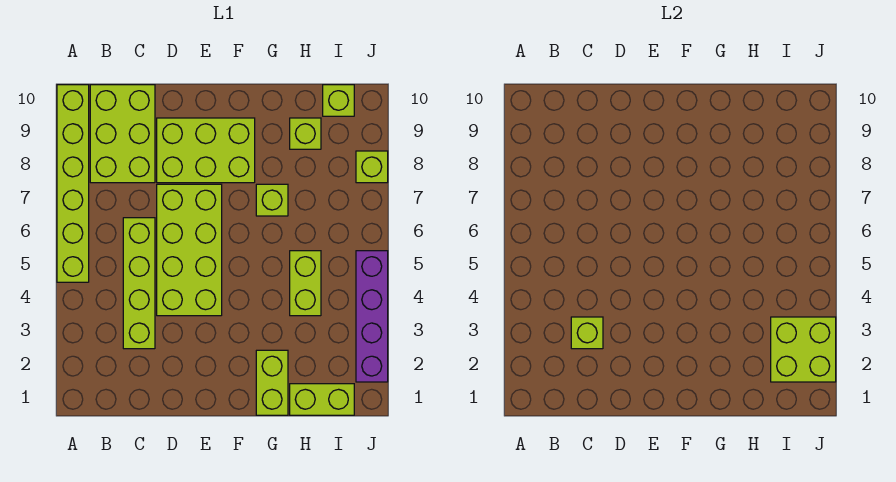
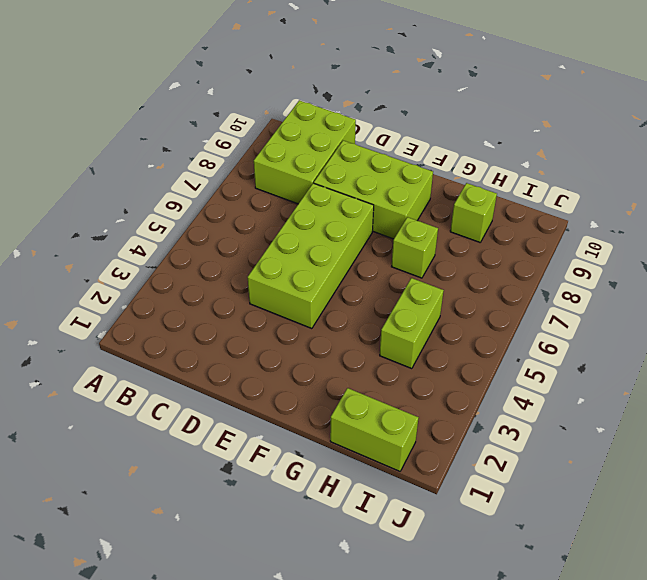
none -> lime brick A5:A10 level 1
none -> lime brick C3:C6 level 1
none -> lime brick G1:G2 level 1

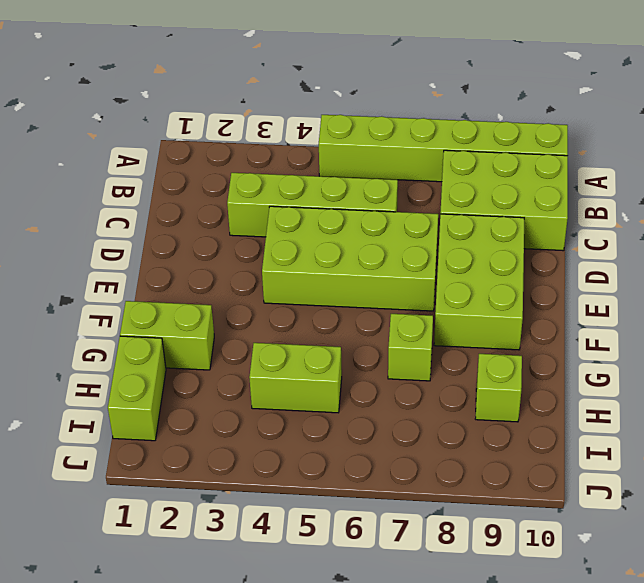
none -> lime brick I10 level 1
none -> purple brick J2:J5 level 1
none -> lime brick J8 level 1

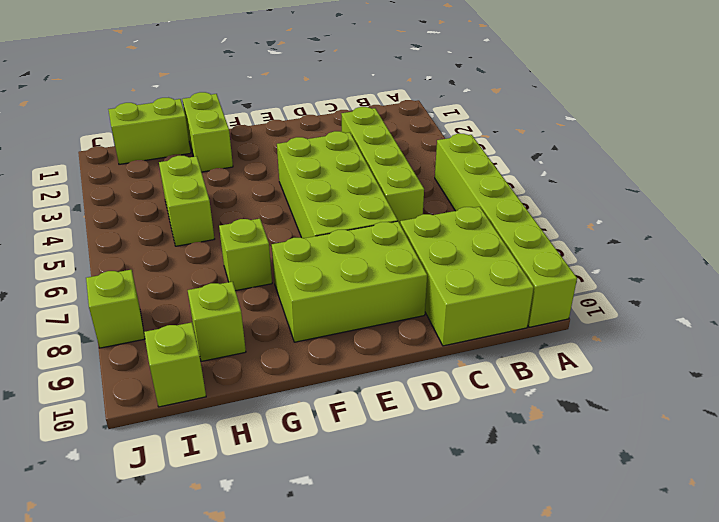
none -> purple brick J2:J5 level 1
none -> lime brick C3 level 2
none -> lime brick I2:J3 level 2

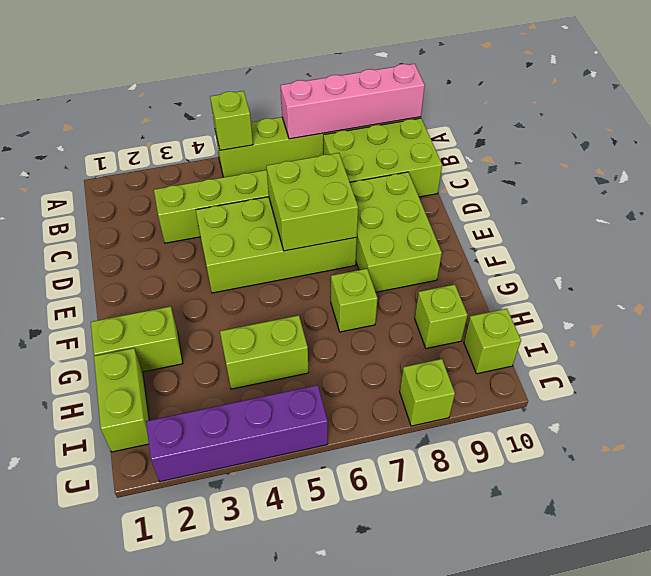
lime brick A5 level 2 -> lime brick C3 level 2
pink brick A7:A10 level 2 -> none
lime brick D6:E7 level 2 -> lime brick I2:J3 level 2

